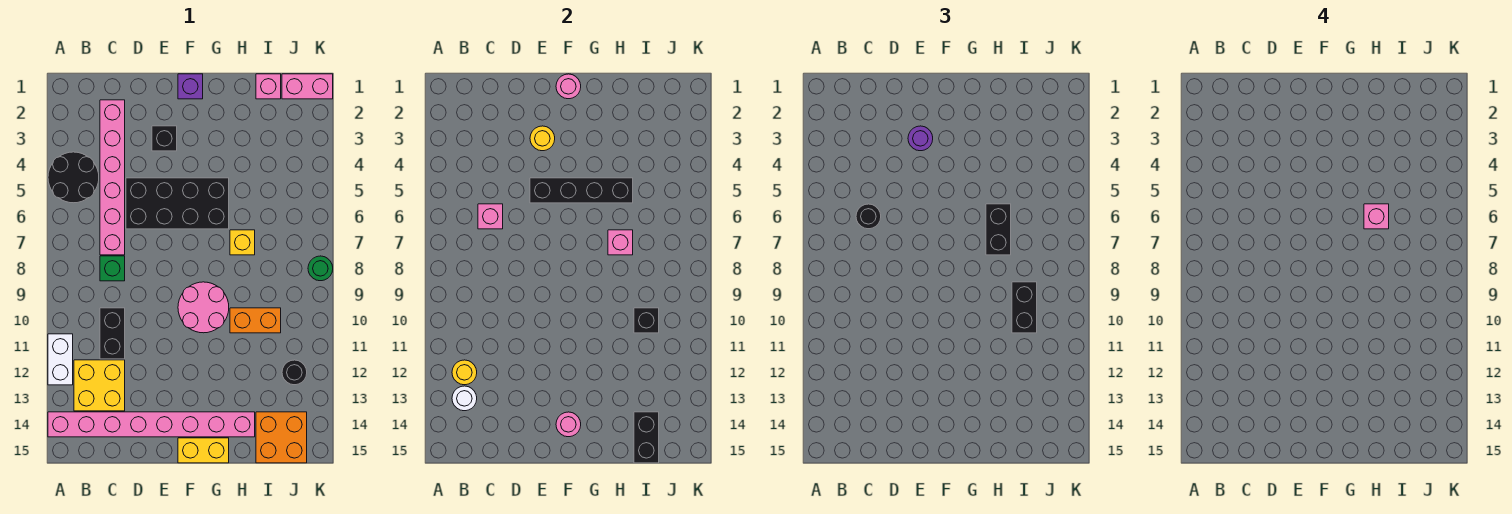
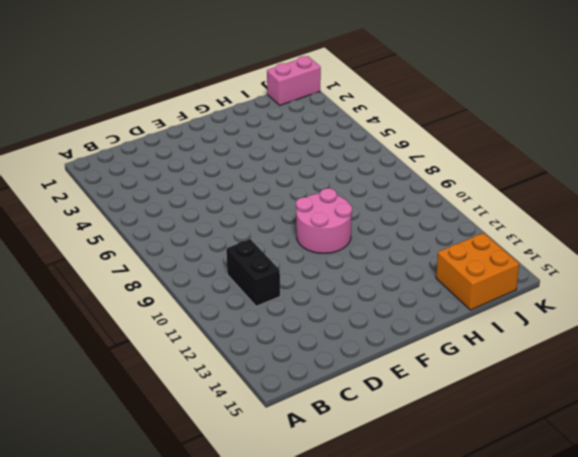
none -> black round brick A4:B5 level 1
none -> white brick A11:A12 level 1
none -> pink brick A14:H14 level 1
none -> yellow brick B12:C13 level 1

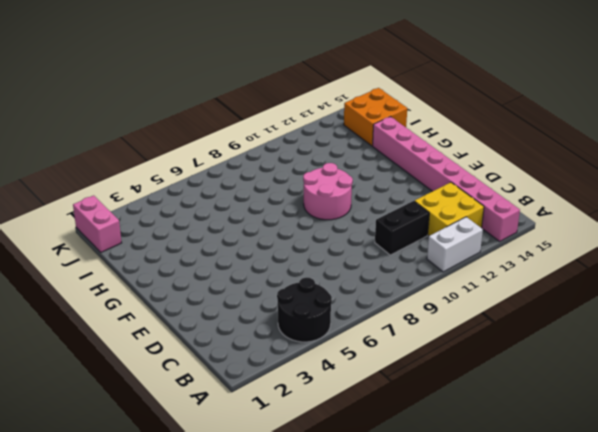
none -> pink brick C2:C7 level 1
none -> green brick C8 level 1
none -> black brick D5:G6 level 1
none -> black brick E3 level 1

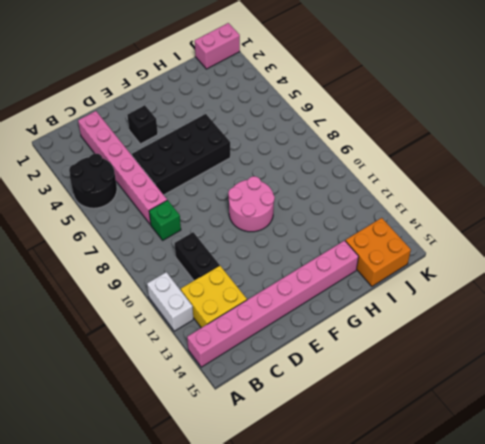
none -> purple brick F1 level 1
none -> yellow brick F15:G15 level 1
none -> yellow brick H7 level 1
none -> orange brick H10:I10 level 1

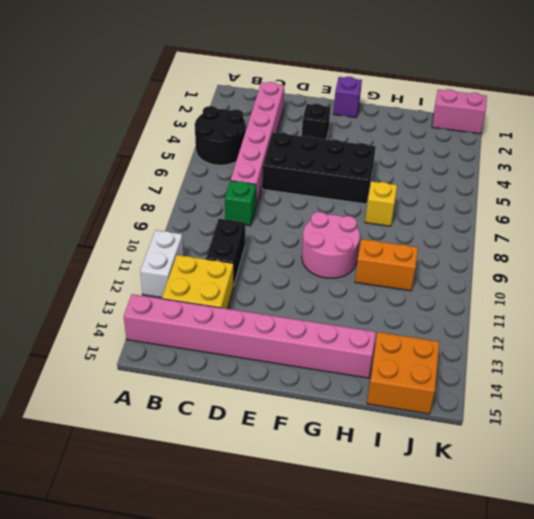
none -> yellow brick F15:G15 level 1
none -> pink brick I1 level 1
none -> black round brick J12 level 1
none -> green round brick K8 level 1

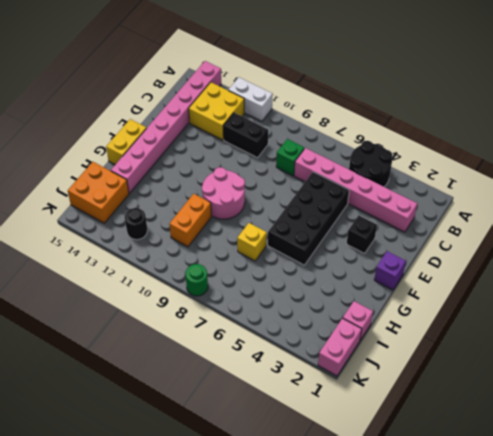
none -> yellow round brick B12 level 2
none -> white round brick B13 level 2
none -> pink brick C6 level 2
none -> yellow round brick E3 level 2

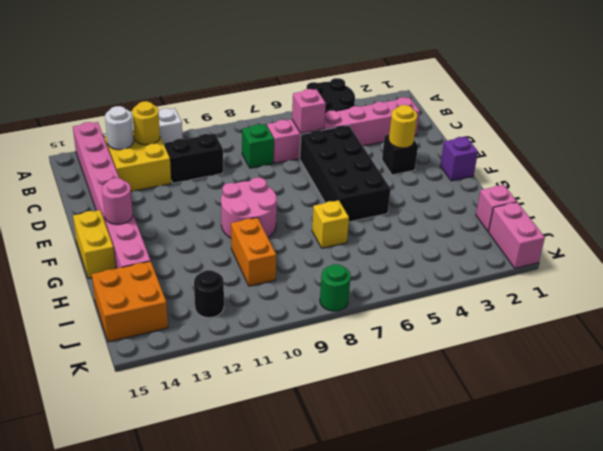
none -> black brick E5:H5 level 2
none -> pink round brick F1 level 2
none -> pink brick H7 level 2
none -> black brick I10 level 2

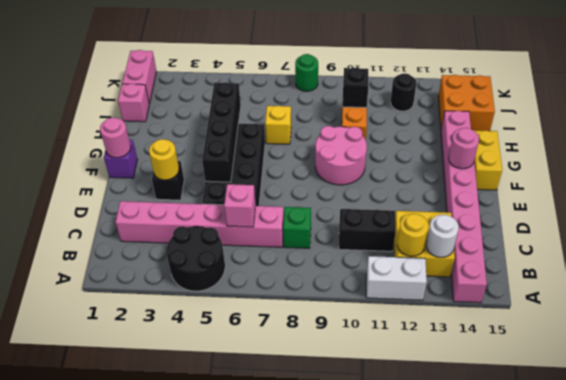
none -> pink brick H7 level 2
none -> black brick I14:I15 level 2
none -> black round brick C6 level 3
none -> purple round brick E3 level 3

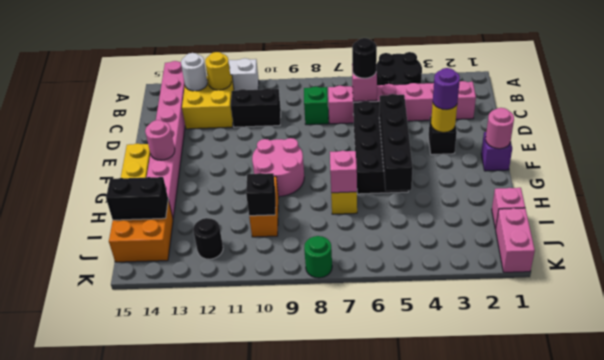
none -> black brick H6:H7 level 3
none -> black brick I9:I10 level 3
none -> pink brick H6 level 4

